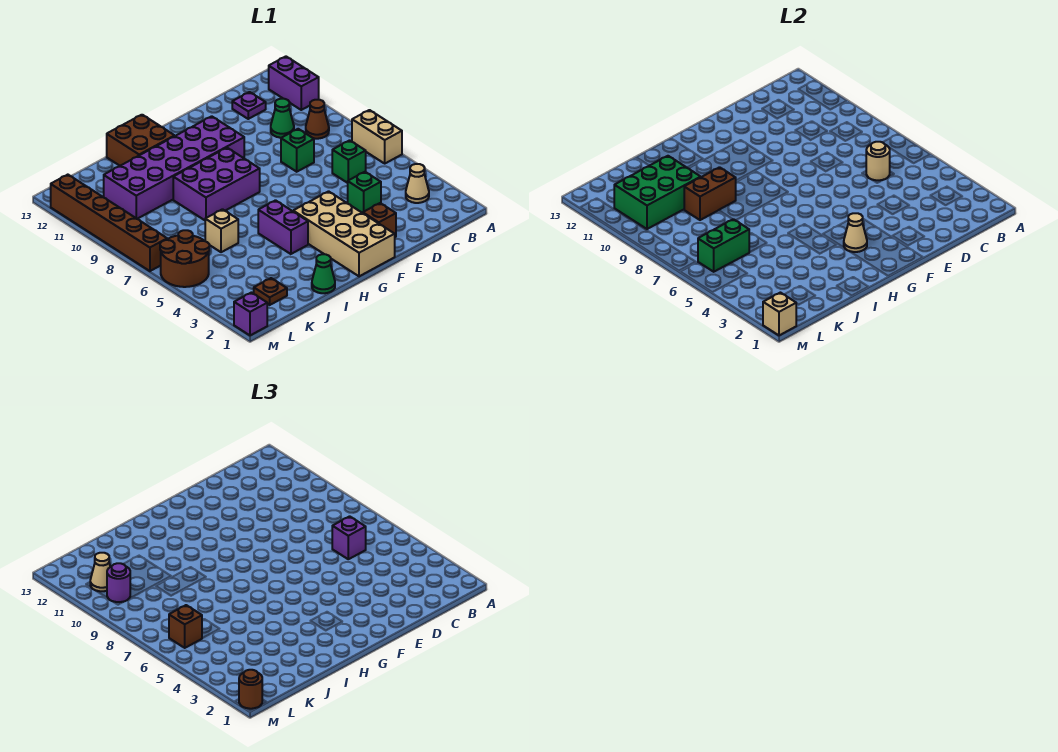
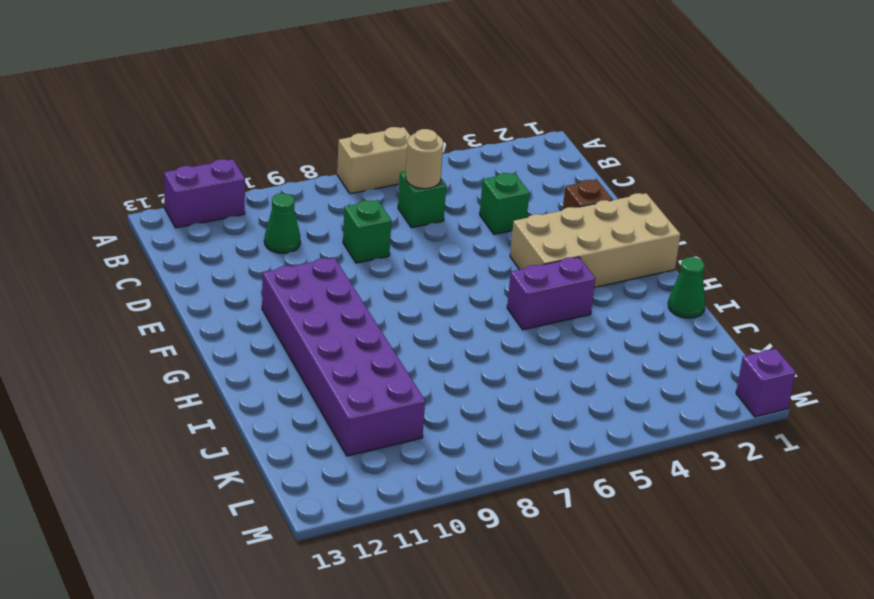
none -> tan cone B3 level 1
none -> brown cone B9 level 1
none -> purple plate C12 level 1
none -> purple brick G8:I9 level 1

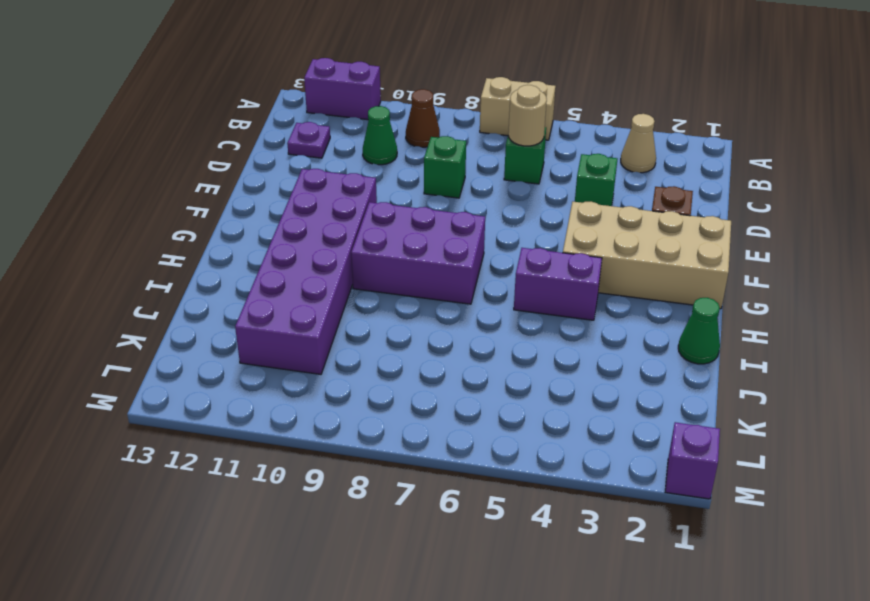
purple brick G7:H9 level 1 -> purple brick G8:I9 level 1
none -> brown brick H12:I13 level 1
none -> tan brick J6 level 1
none -> brown plate K2 level 1
none -> brown round brick L5:M6 level 1

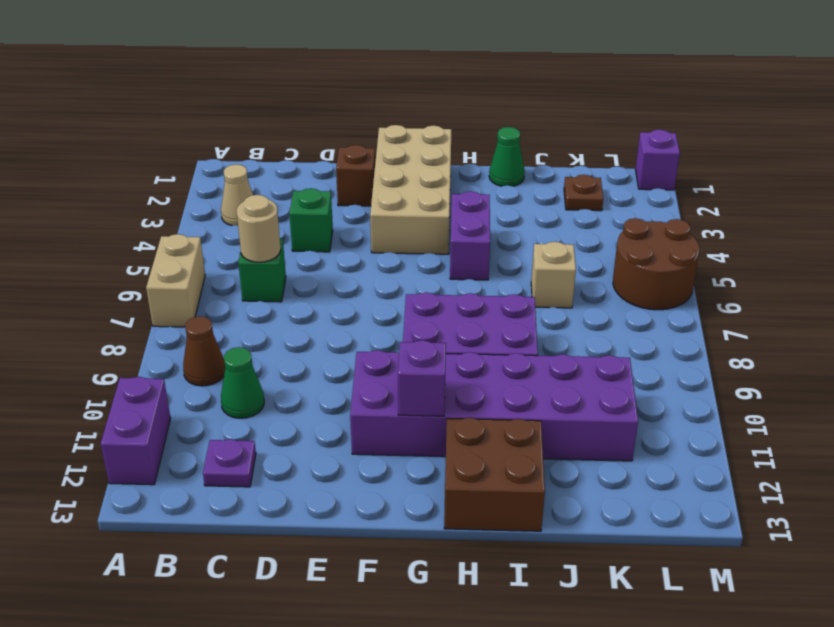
purple brick G11 level 2 -> purple brick C6 level 3
none -> green brick D8 level 1
none -> brown brick M7:M12 level 1
none -> tan cone G3 level 2
none -> brown brick I9:J9 level 2

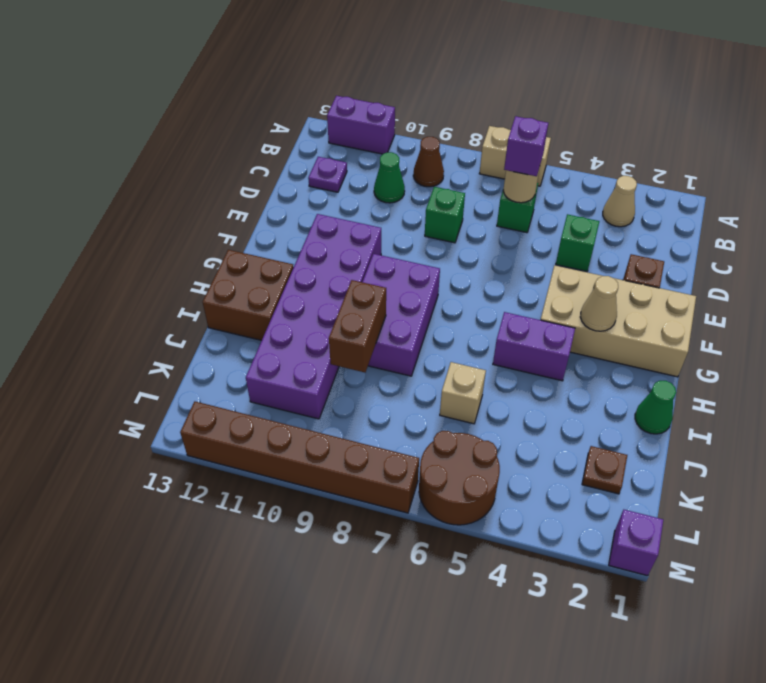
none -> green brick J10:L11 level 2
none -> green brick K6:L6 level 2
none -> tan brick M1 level 2
none -> brown brick L6 level 3

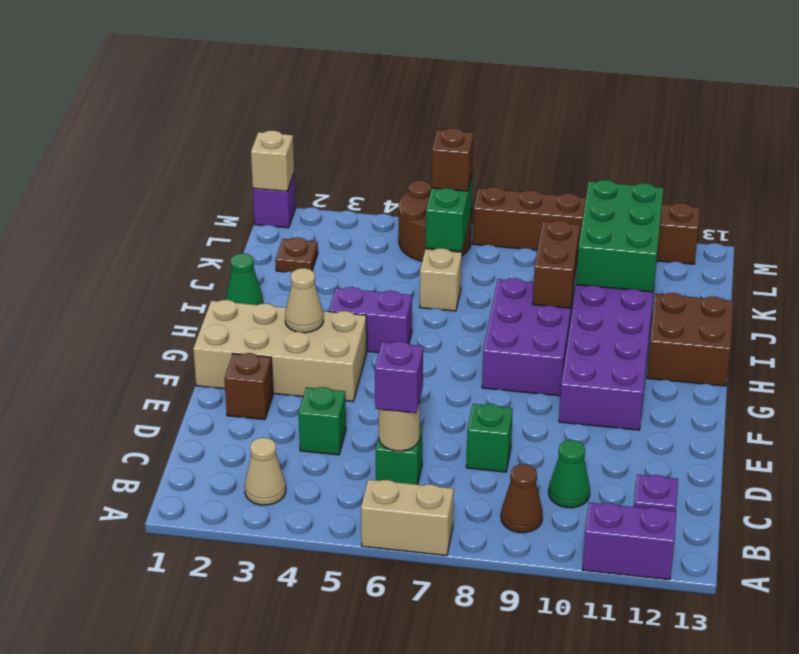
none -> purple round brick L10 level 3
none -> tan cone L11 level 3
none -> brown round brick M1 level 3

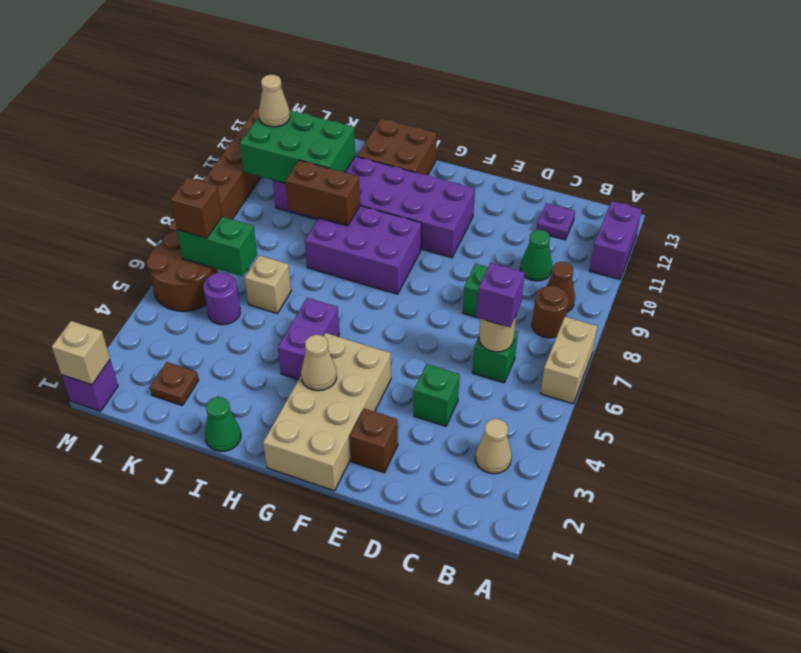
brown round brick B8 level 1 -> brown round brick M1 level 3
purple round brick K5 level 1 -> purple round brick L10 level 3

